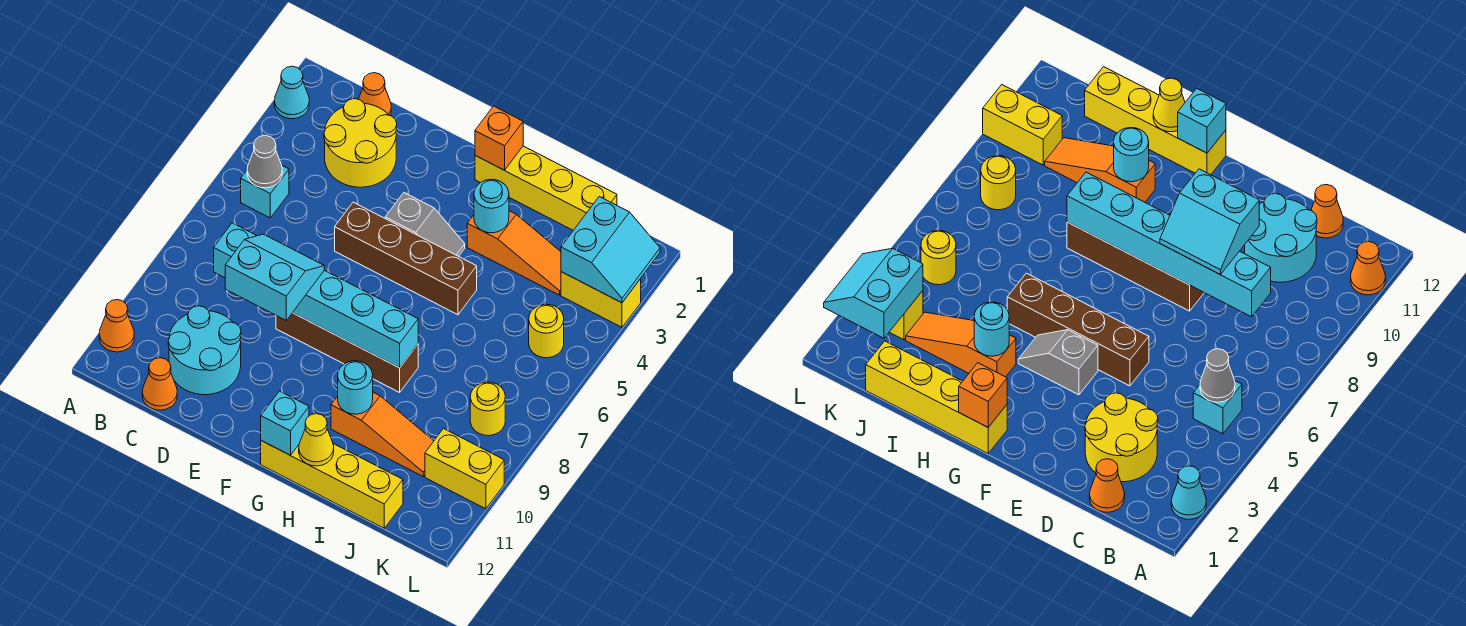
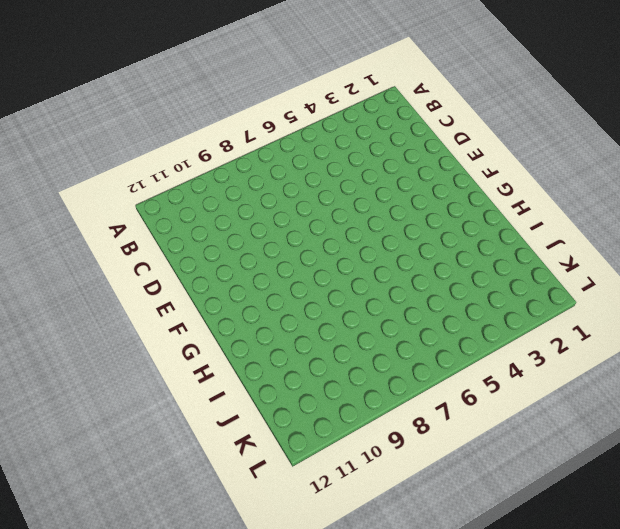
none -> cyan cone A2 level 1
none -> orange cone A11 level 1
none -> cyan brick B5 level 1

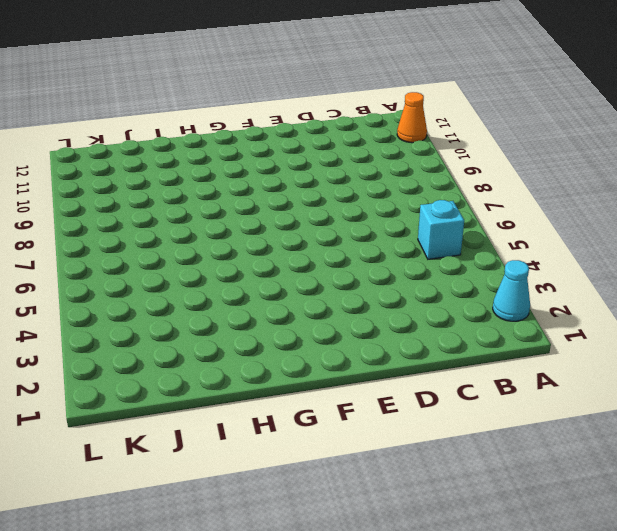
none -> orange cone C1 level 1
none -> yellow round brick C2:D3 level 1
none -> cyan round brick C10:D11 level 1

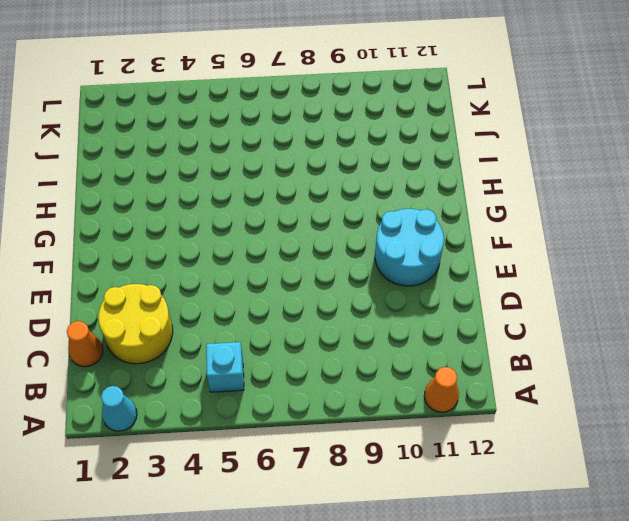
cyan round brick E10:F11 level 1 -> cyan round brick C10:D11 level 1
none -> orange cone C12 level 1
none -> brown brick E5:H5 level 1
none -> brown brick E8:H8 level 1

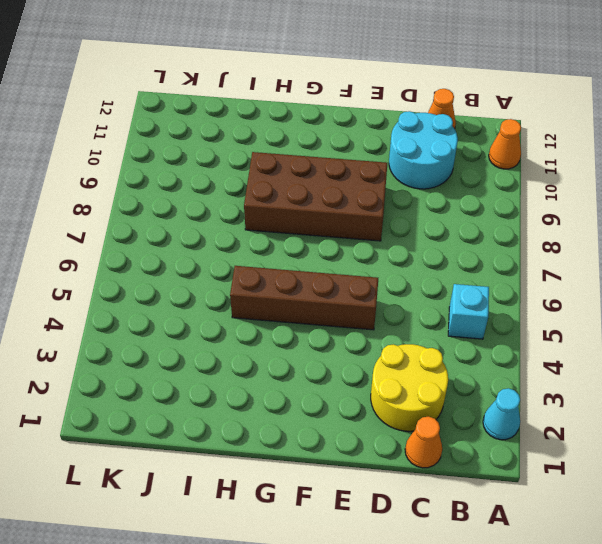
brown brick E8:H9 level 1 -> brown brick E8:H8 level 1
none -> grey slope F4:G4 level 1 top F
none -> yellow brick G1:J1 level 1
none -> yellow brick G12:J12 level 1

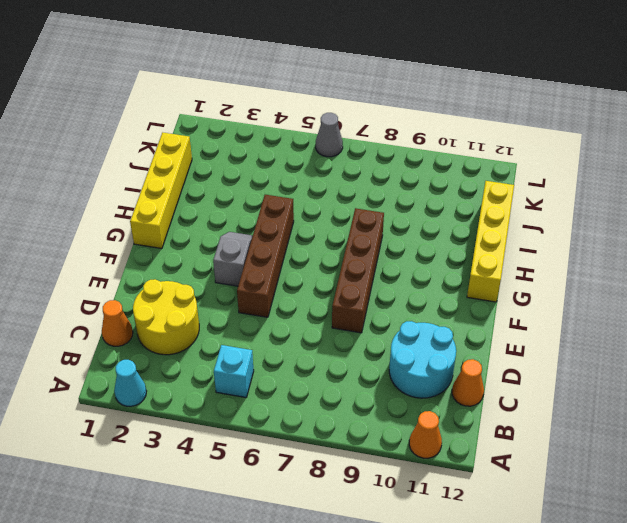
grey cone L6 level 1 -> grey cone B5 level 2
none -> orange slope H3:J3 level 1 top H
none -> orange slope H10:J10 level 1 top H
none -> yellow brick K3:L3 level 1

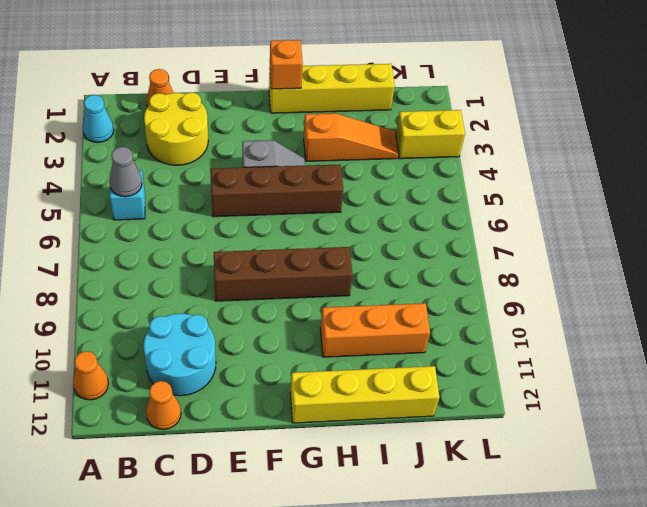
orange brick H10:J10 level 1 -> orange slope H10:J10 level 1 top H
none -> yellow round brick K5 level 1
none -> yellow round brick K8 level 1
none -> yellow brick K10:L10 level 1

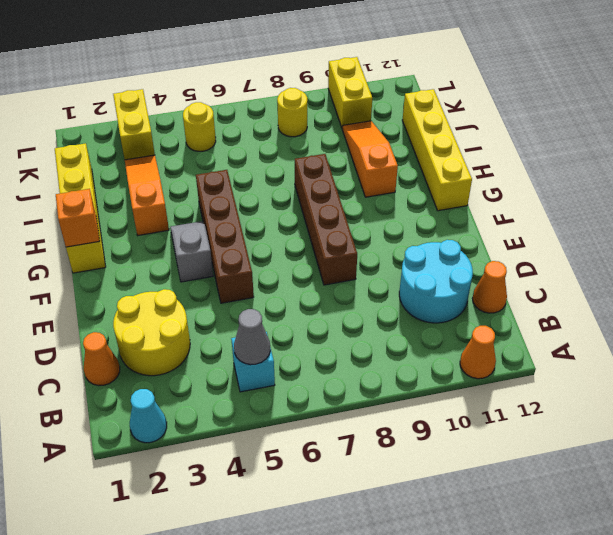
none -> cyan brick C8:H8 level 2
none -> cyan brick G12 level 2
none -> cyan round brick H3 level 2

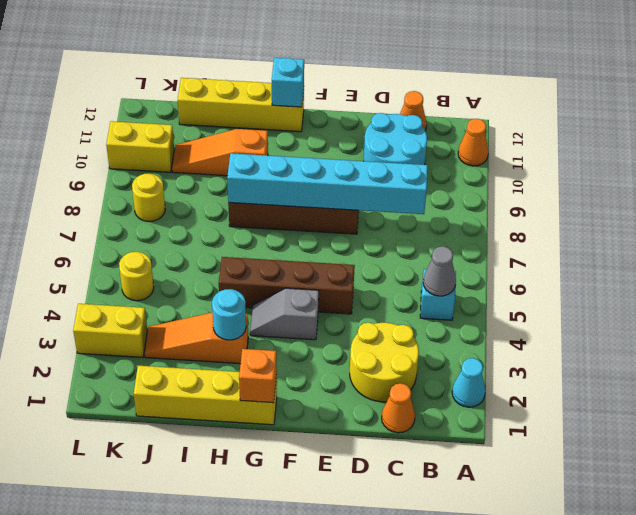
none -> cyan round brick H10 level 2
none -> yellow cone H12 level 2
none -> cyan slope K2:L3 level 2 top K

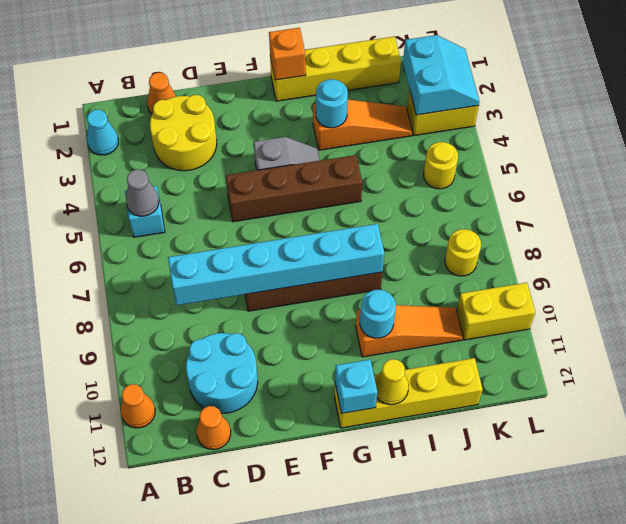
none -> cyan slope D8:E9 level 3 top 9

